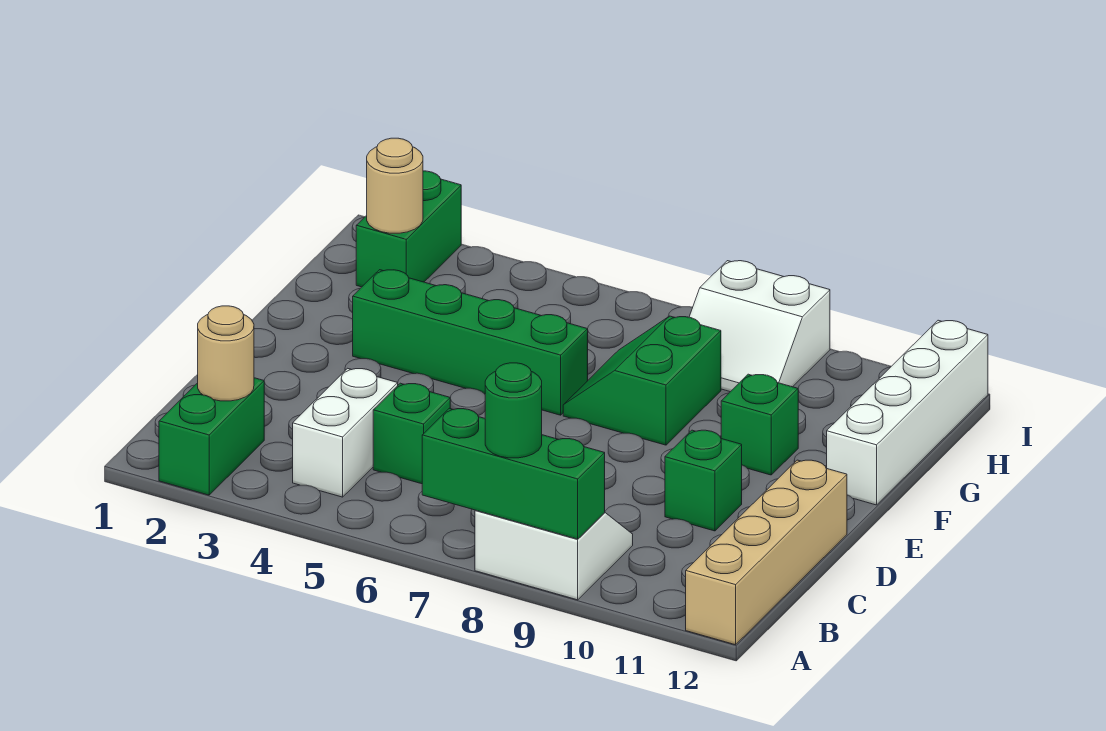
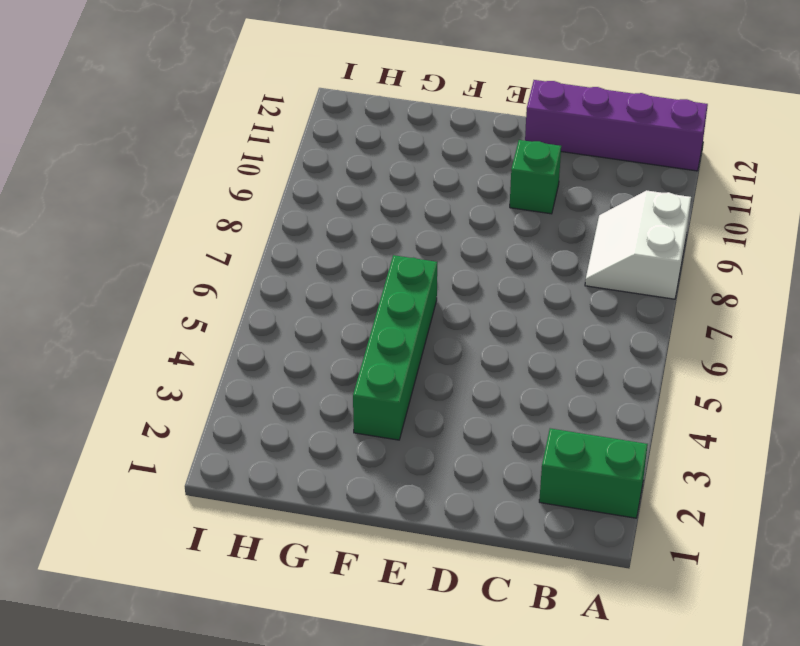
purple brick A12:D12 level 1 -> tan brick A12:D12 level 1
none -> white brick B4:C4 level 1
none -> green brick C5 level 1
none -> green slope F7:G8 level 1 top 8

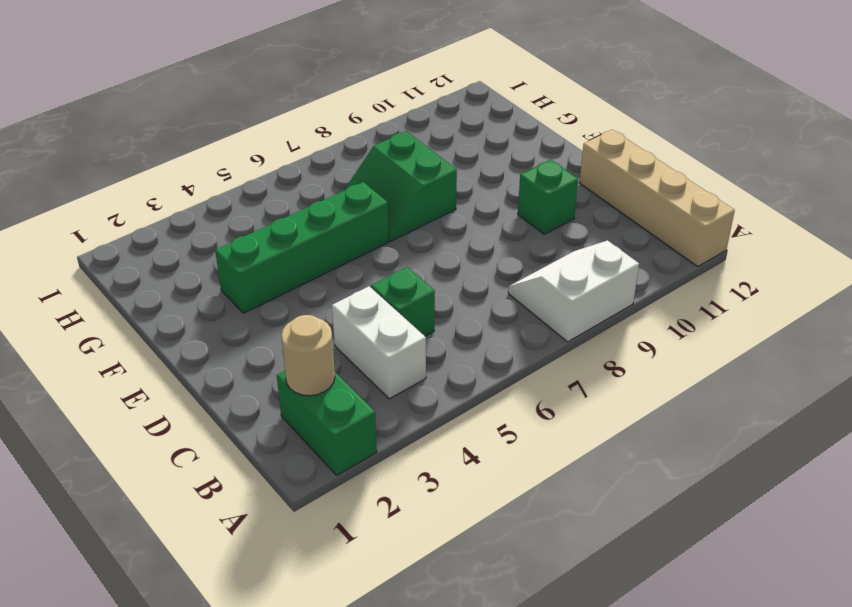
none -> green brick F10 level 1
none -> white brick F12:I12 level 1
none -> green brick H2:I2 level 1

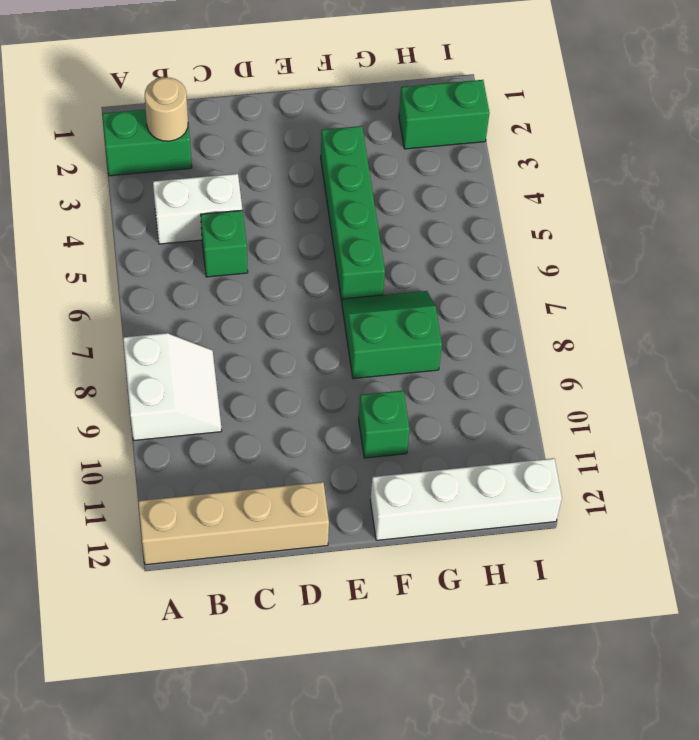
none -> green brick D10 level 1
none -> white slope H8:I9 level 1 top I
none -> green brick A7:A9 level 2

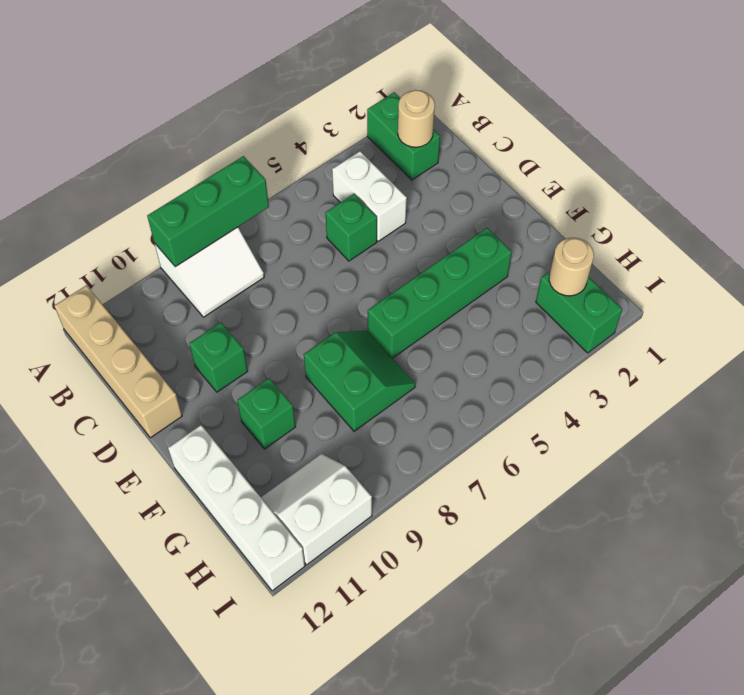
white slope H10:I11 level 1 top I -> white slope H8:I9 level 1 top I
none -> green round brick A8 level 3

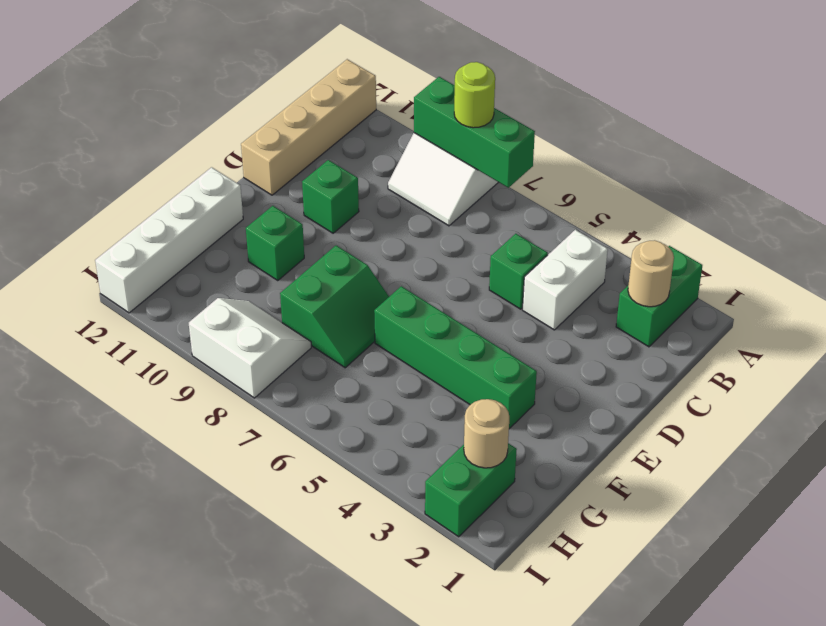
lime round brick A8 level 3 -> green round brick A8 level 3

